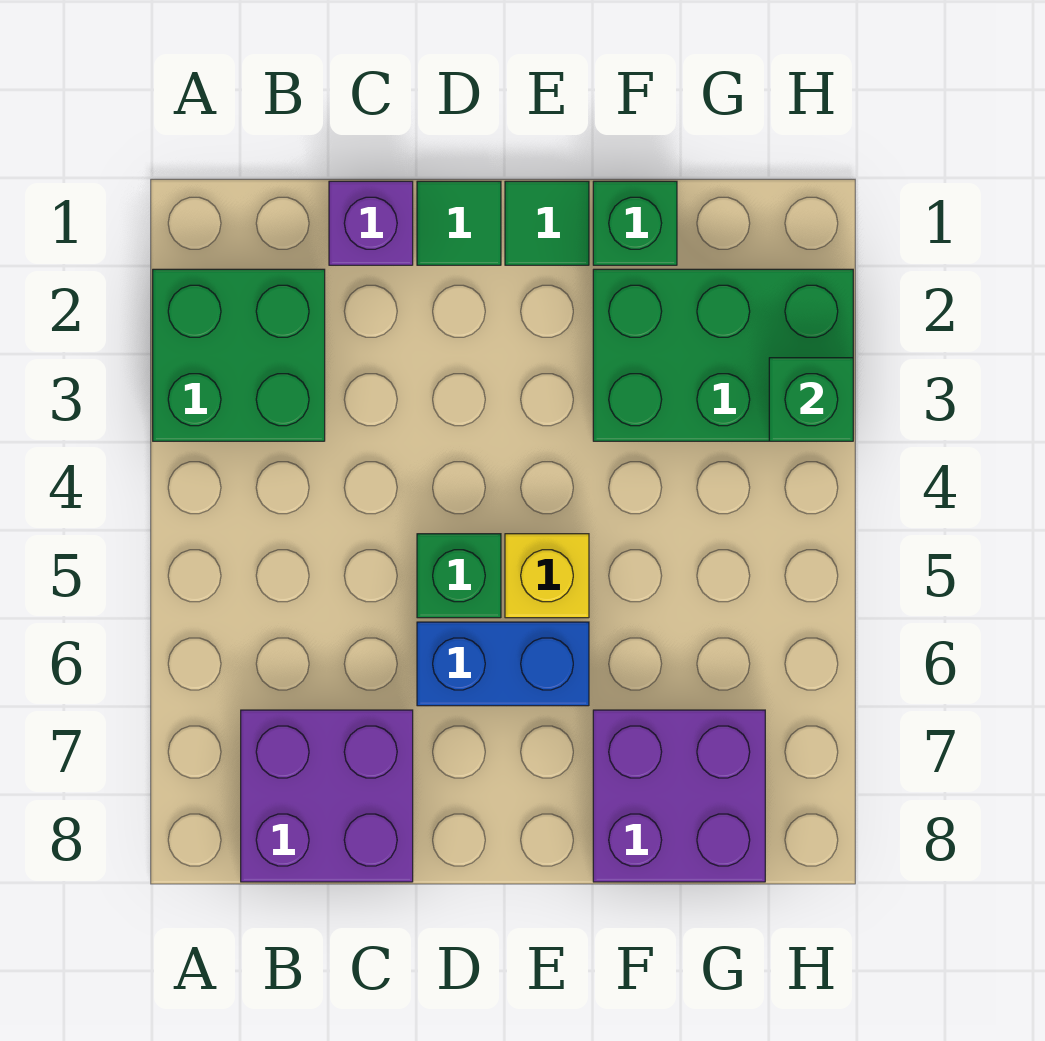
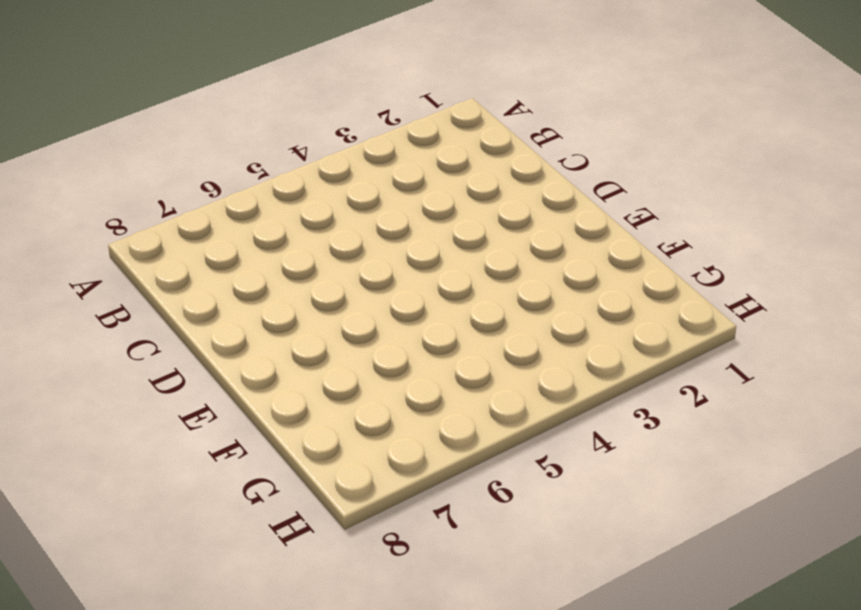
none -> green brick A2:B3 level 1
none -> purple brick B7:C8 level 1
none -> purple brick C1 level 1

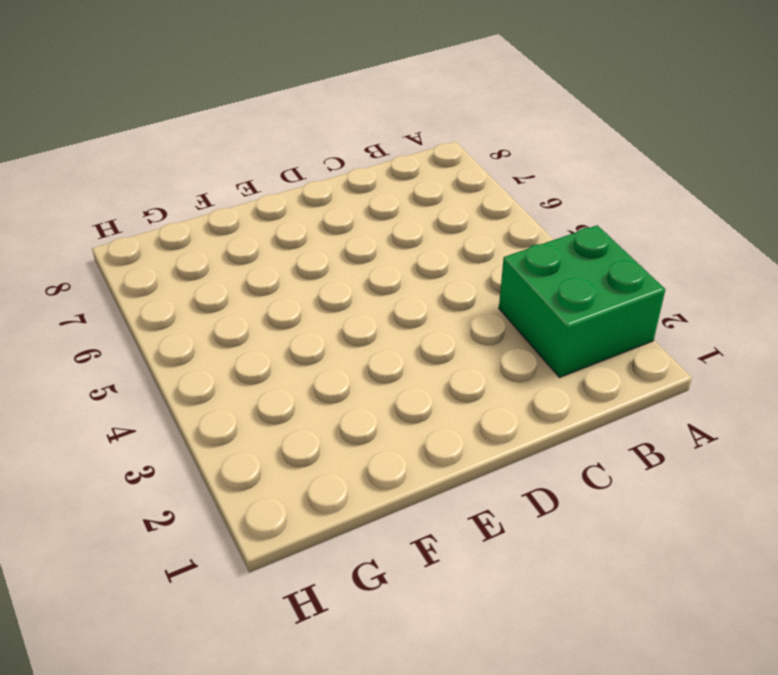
none -> purple brick B7:C8 level 1
none -> purple brick C1 level 1
none -> green tile D1 level 1

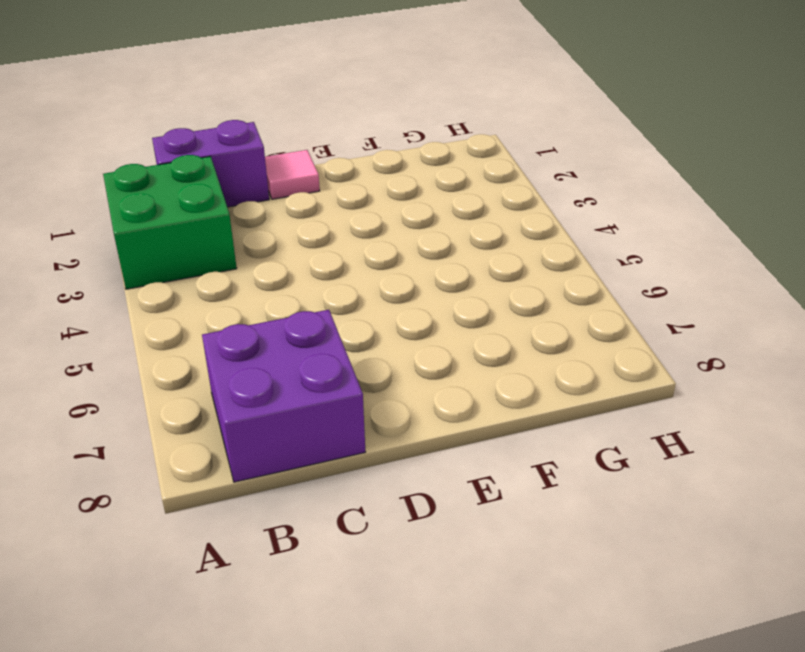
purple brick B1:C1 level 1 -> purple brick C1 level 1
pink tile D1 level 1 -> green tile D1 level 1
none -> green brick D5 level 1
none -> blue brick D6:E6 level 1
none -> green tile E1 level 1

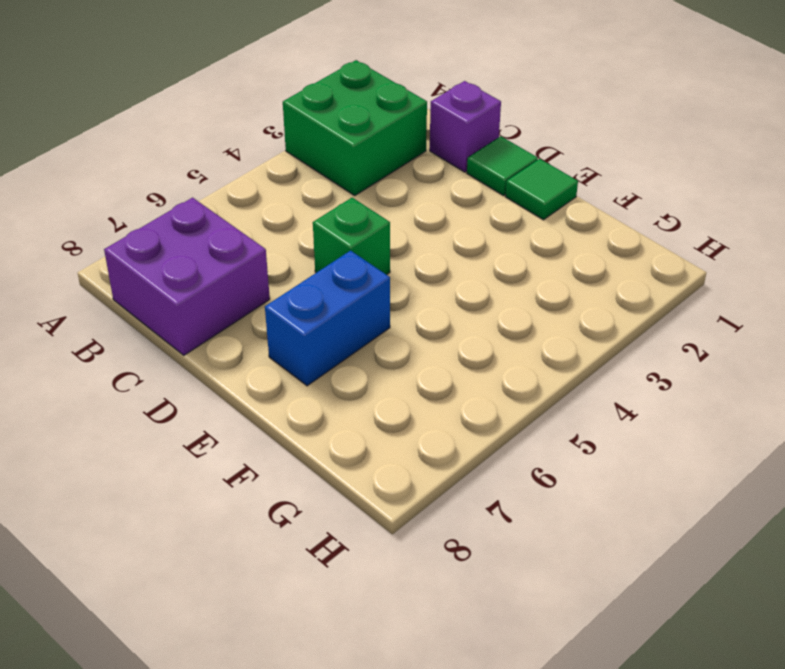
blue brick E6:E7 level 1 -> blue brick D6:E6 level 1
none -> yellow brick E5 level 1
none -> green brick F1 level 1
none -> green brick F2:H3 level 1

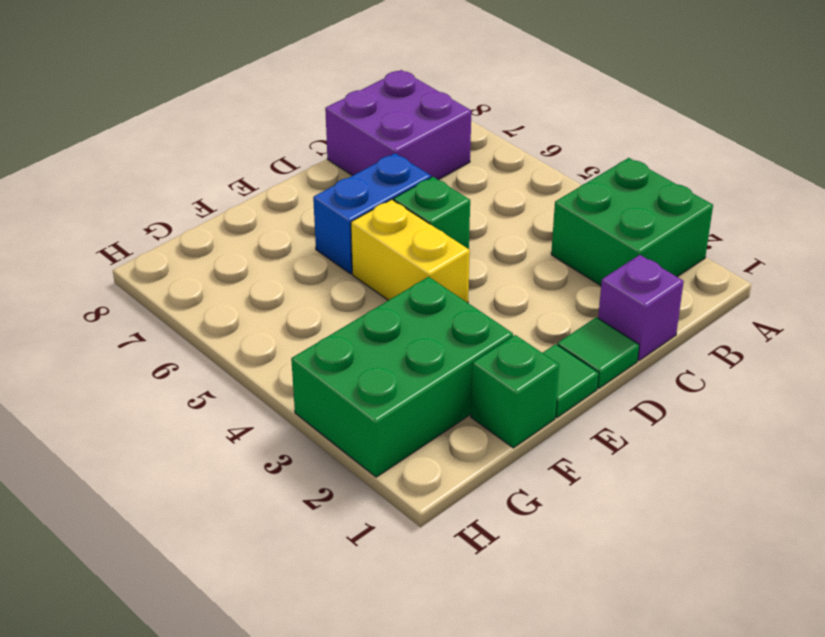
yellow brick E4:E5 level 1 -> yellow brick E5 level 1
none -> purple brick F7:G8 level 1
none -> green brick H3 level 2

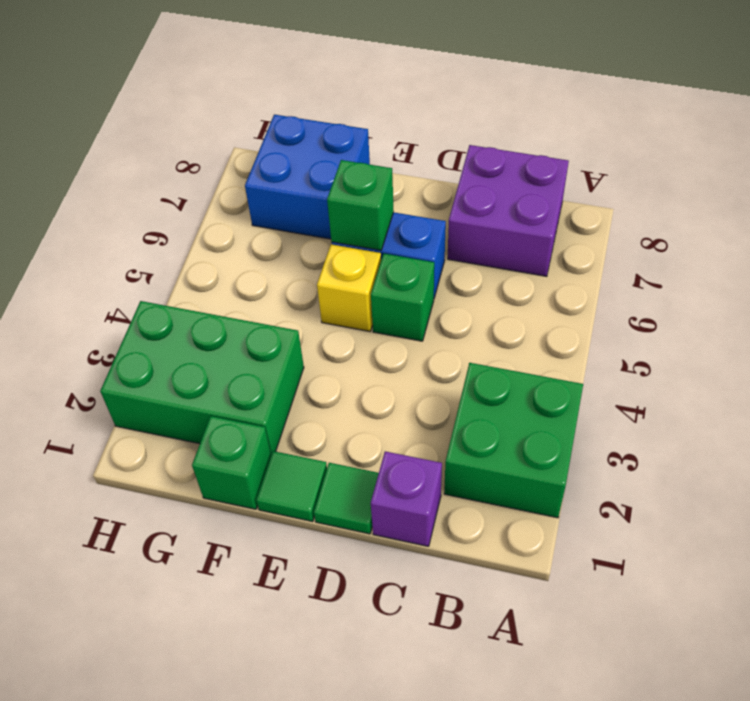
green brick E6 level 2 -> green brick H3 level 2
blue brick F7:G8 level 1 -> purple brick F7:G8 level 1

